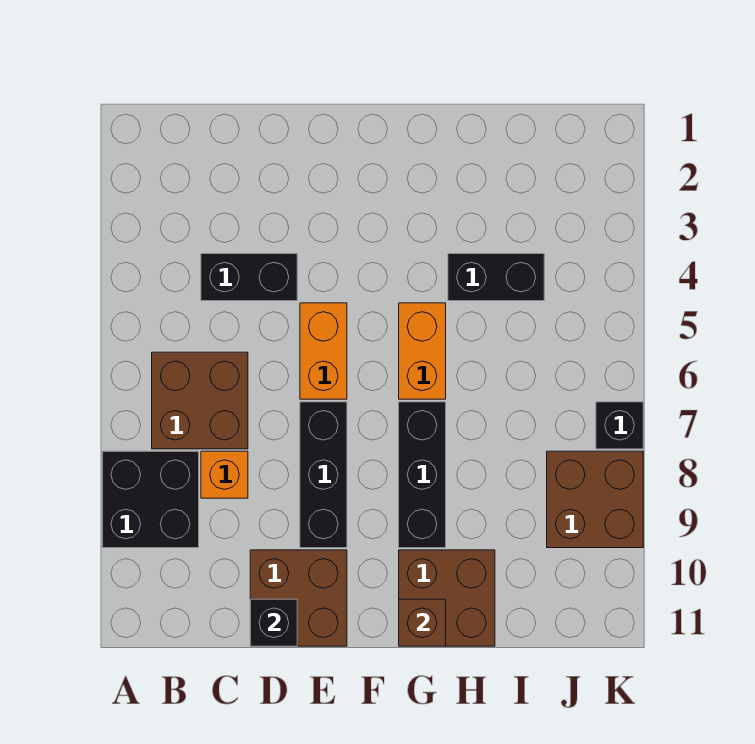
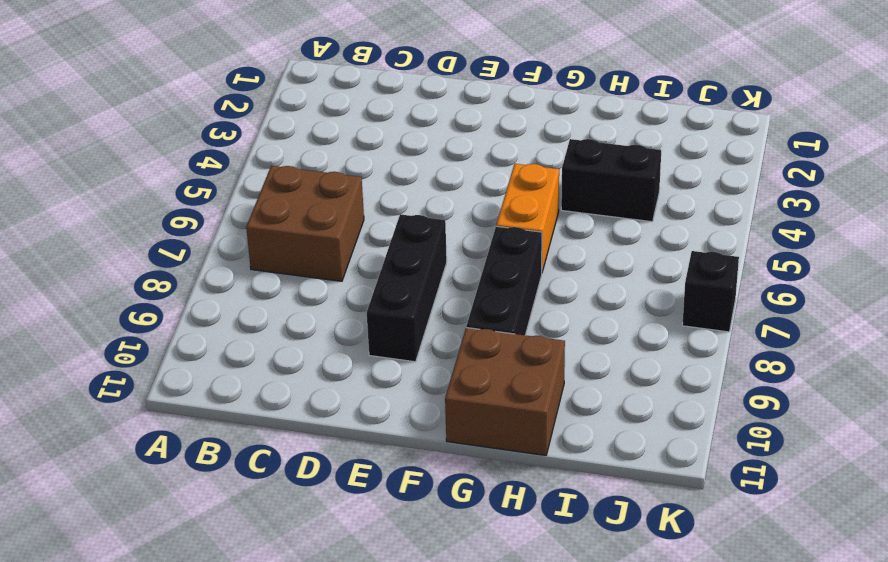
none -> black brick A8:B9 level 1
none -> black brick C4:D4 level 1
none -> orange brick C8 level 1

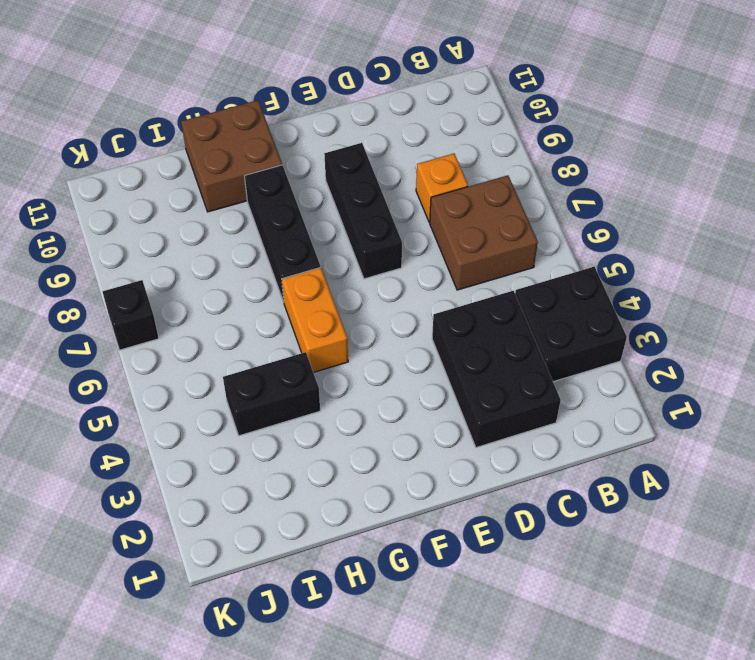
black brick A3:B4 level 1 -> black brick A8:B9 level 1
black brick C2:D4 level 1 -> black brick C4:D4 level 1
none -> brown brick D10:E11 level 1
none -> orange brick E5:E6 level 1
none -> brown brick J8:K9 level 1

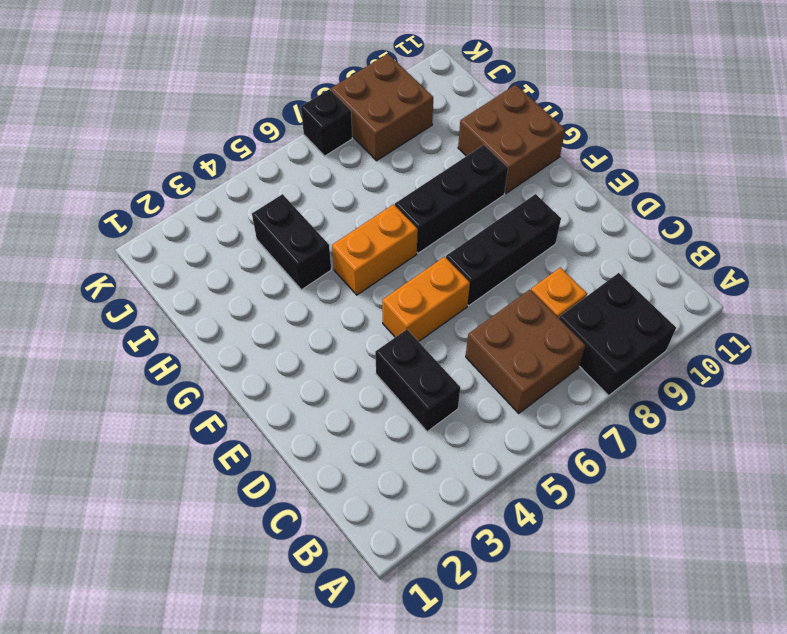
none -> brown brick D10:E11 level 1
none -> black brick D11 level 2
none -> brown brick G11 level 2

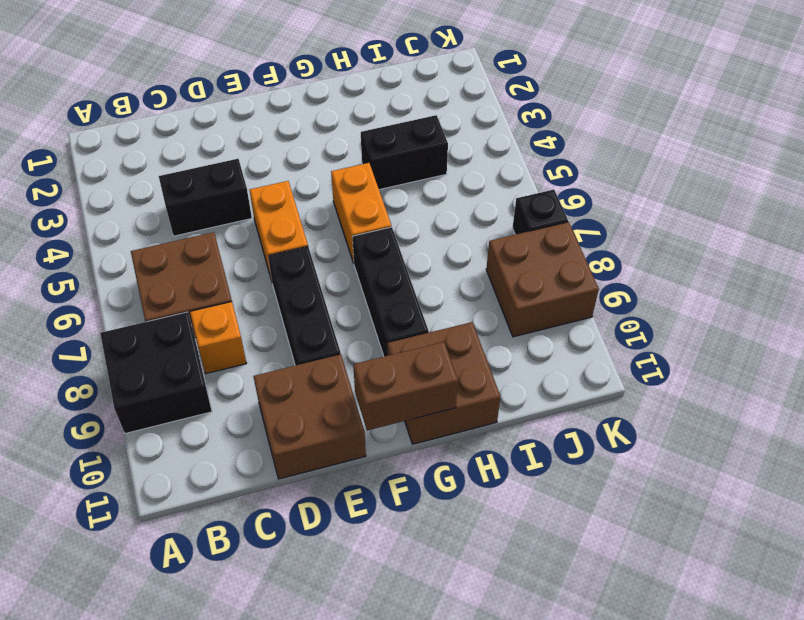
brown brick F11:G11 level 2 -> brown brick G11 level 2
none -> black brick D11 level 2

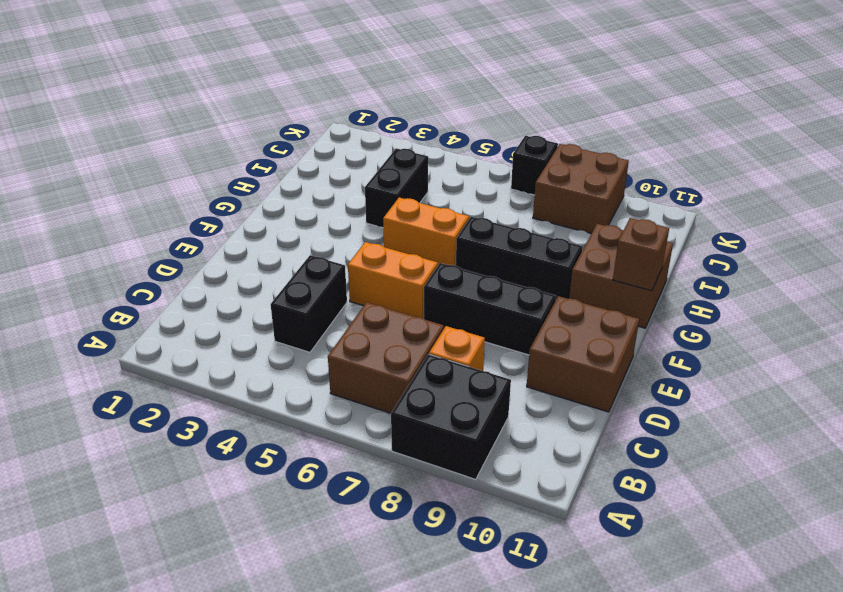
none -> black brick D11 level 2

